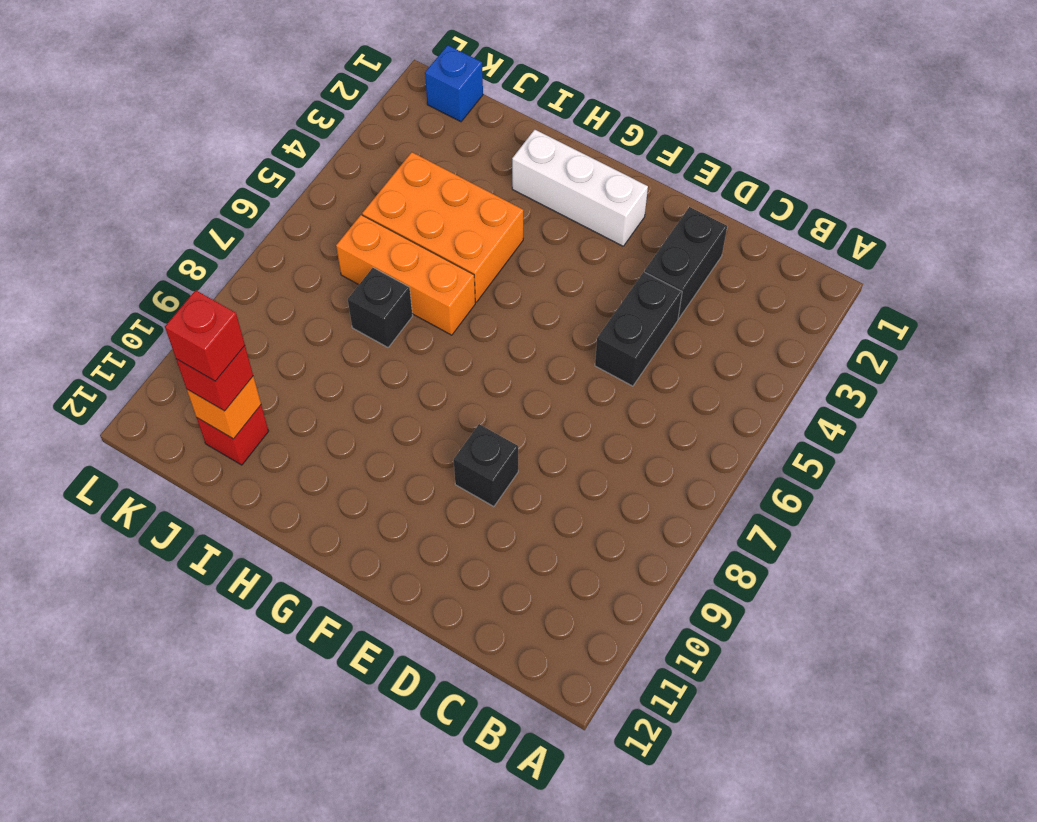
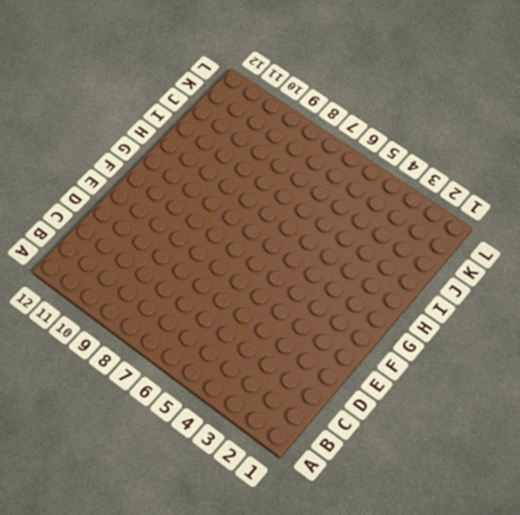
none -> black brick D2:D3 level 1
none -> black brick D4:D5 level 1
none -> black brick E9 level 1

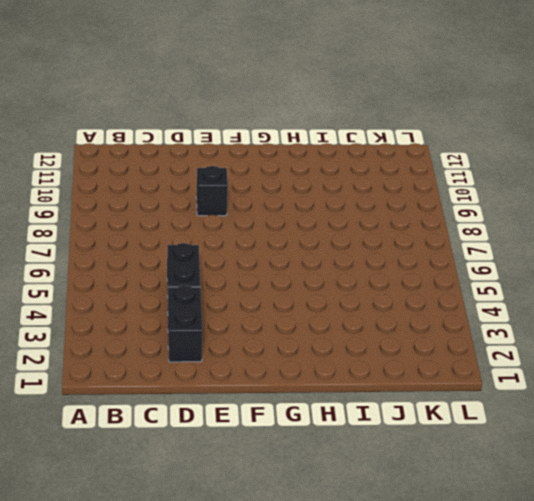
none -> white brick F2:H2 level 1
none -> orange brick H4:J5 level 1
none -> orange brick H6:J6 level 1

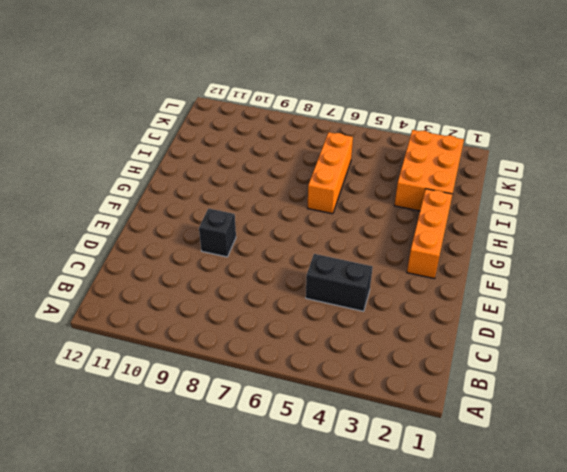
orange brick F2:H2 level 1 -> white brick F2:H2 level 1
orange brick I2:K3 level 1 -> orange brick H4:J5 level 1
none -> black brick D2:D3 level 1
none -> black brick I7 level 1
none -> red brick J11 level 1

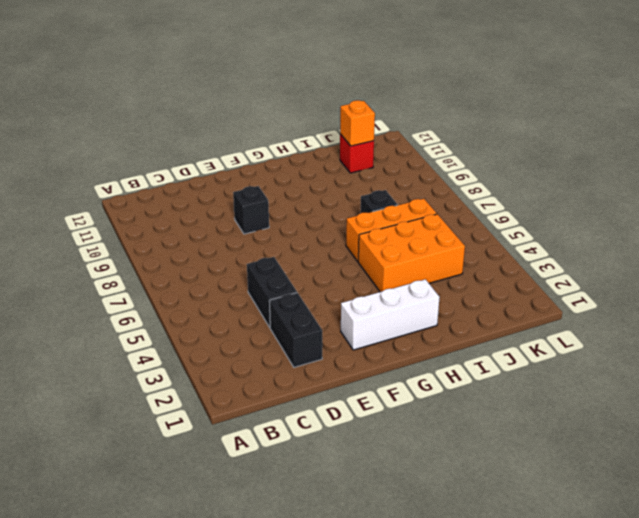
none -> blue brick K1 level 1
none -> red brick J11 level 3
none -> red brick J11 level 4

